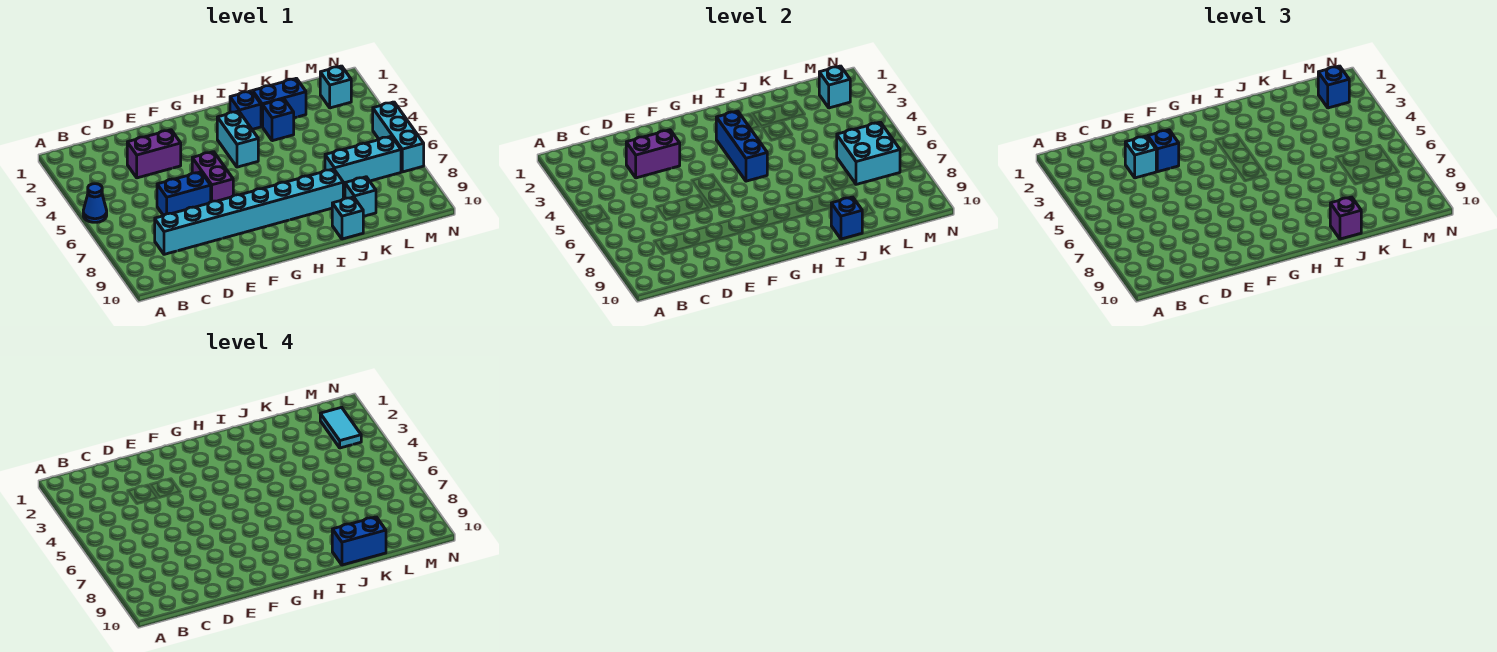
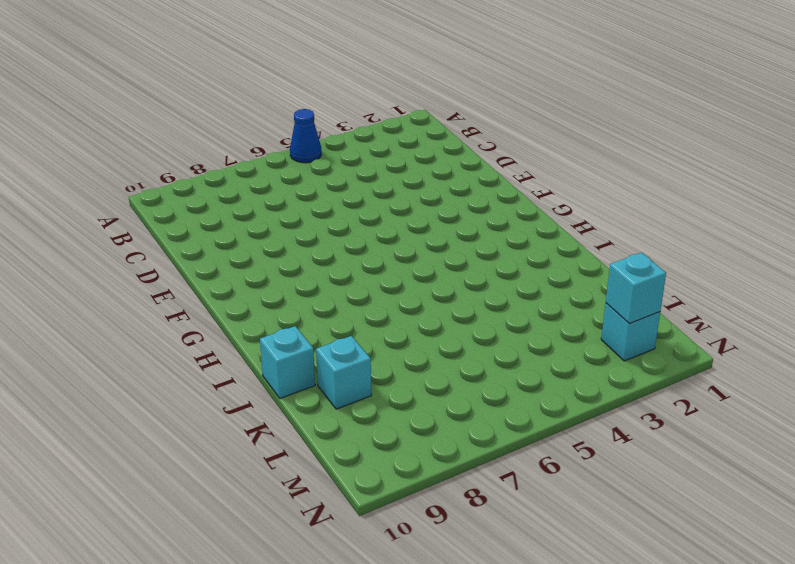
none -> cyan brick C8:J8 level 1
none -> purple brick D3:E3 level 1
none -> blue brick D6:E6 level 1

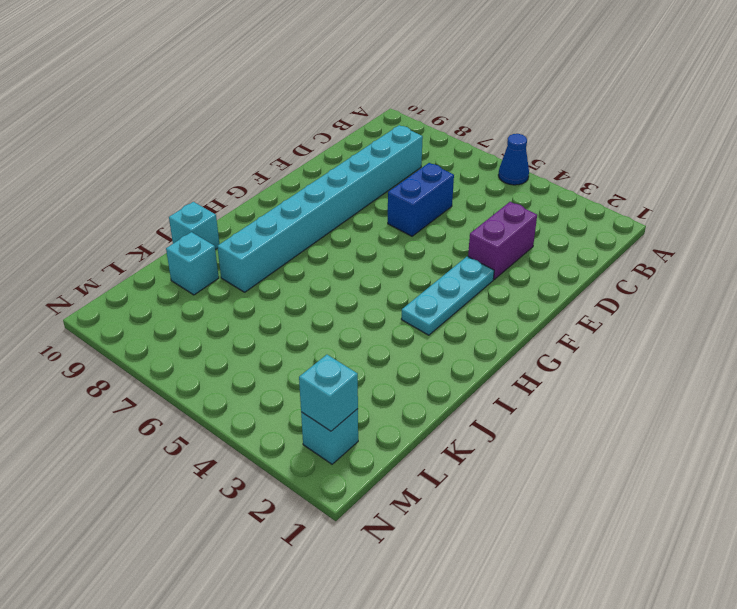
cyan plate F3:H3 level 1 -> cyan brick H3:H4 level 1
none -> purple brick F5:F6 level 1
none -> blue brick I2 level 1
none -> blue brick J2:K2 level 1

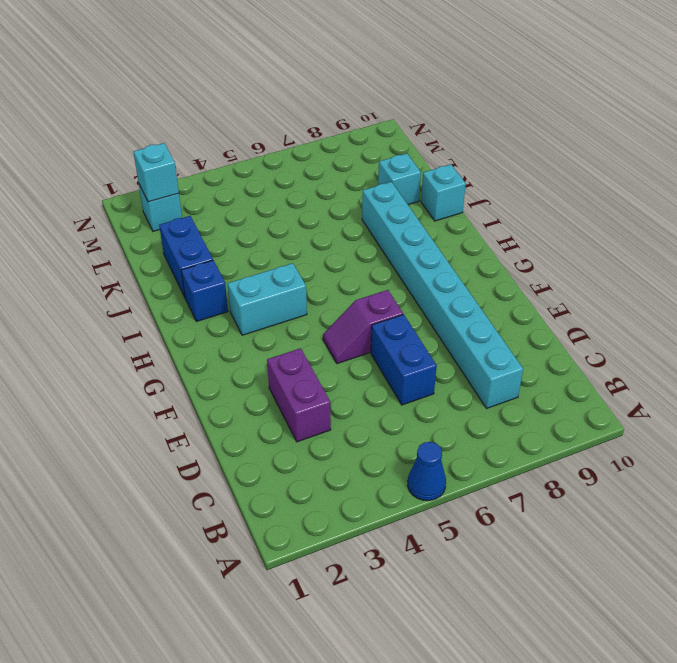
purple slope F5:F6 level 1 top 6 -> purple brick F5:F6 level 1
none -> blue brick J3 level 1
none -> cyan brick K7:M7 level 1
none -> cyan brick N5:N7 level 1

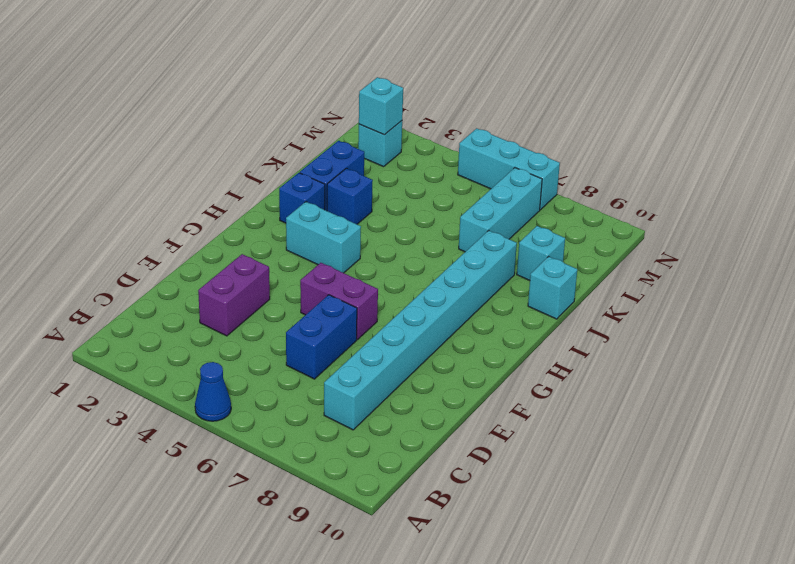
none -> purple brick D3:E3 level 2
none -> blue brick H3:H5 level 2
none -> blue brick J10 level 2

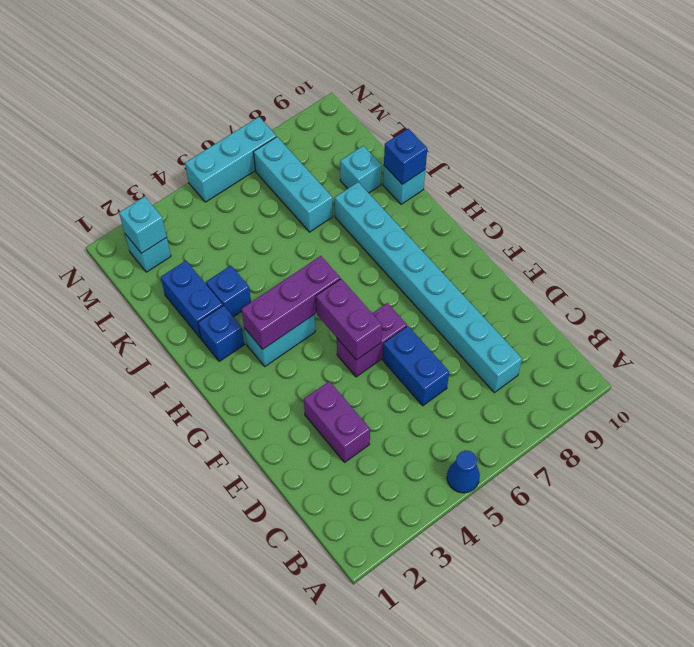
purple brick F5:G5 level 2 -> purple brick D3:E3 level 2
purple brick H3:H5 level 2 -> blue brick H3:H5 level 2
none -> cyan brick L6:M7 level 2
none -> cyan brick D3 level 3
none -> blue brick E3 level 3

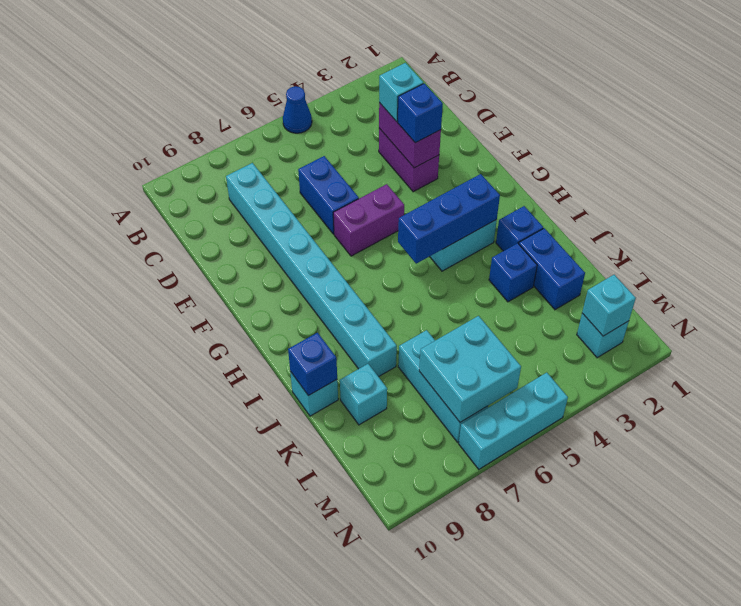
none -> purple brick J10 level 3
none -> blue brick M2 level 3
none -> blue brick J10:K10 level 4

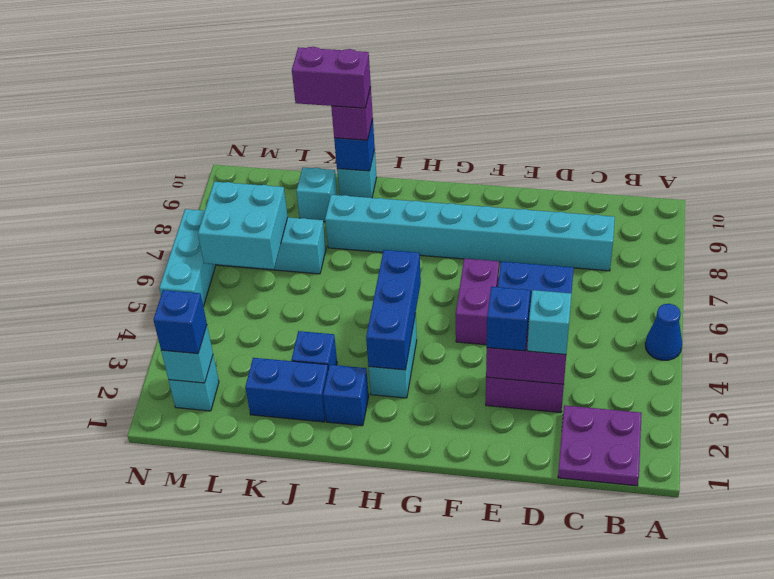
purple plate B1:C2 level 1 -> none
purple brick J10:K10 level 4 -> blue brick J10:K10 level 4
none -> cyan tile M2:M3 level 4

